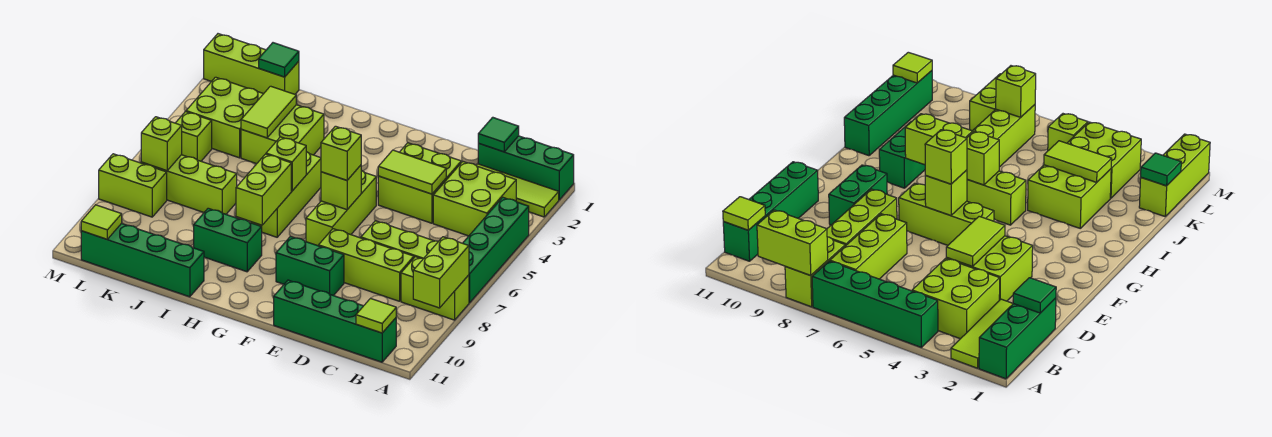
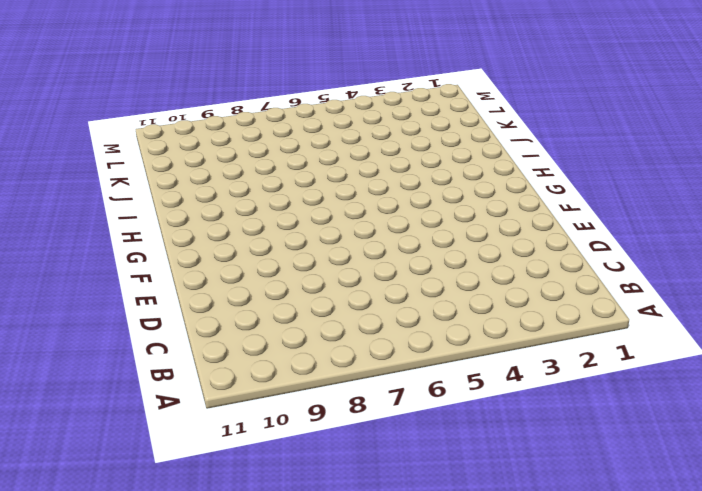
none -> green brick A1:C1 level 1
none -> lime tile A2:C2 level 1
none -> green brick A4:A7 level 1
none -> lime brick A8:B8 level 1

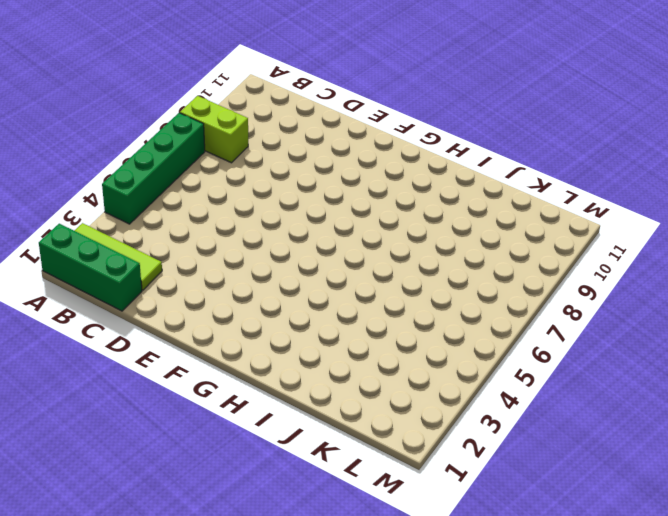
none -> lime brick B3:C4 level 1
none -> lime brick B7:D7 level 1
none -> green brick B11:E11 level 1
none -> lime brick C8:E8 level 1

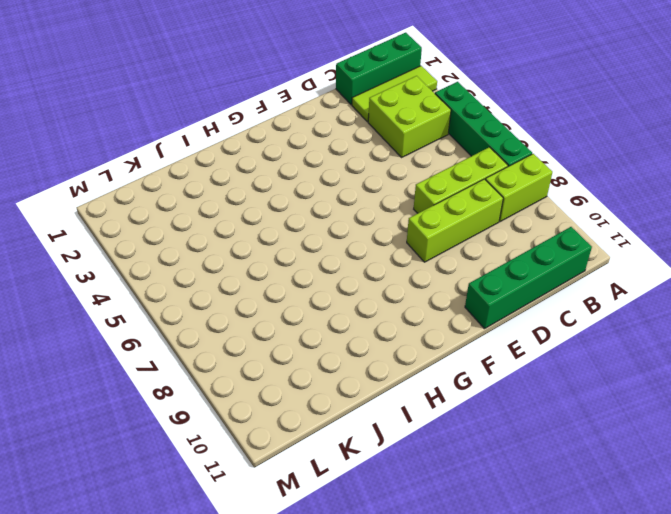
none -> lime brick D3:E4 level 1
none -> green brick E9:F9 level 1
none -> lime brick F5:F7 level 1
none -> lime brick H5:H7 level 1

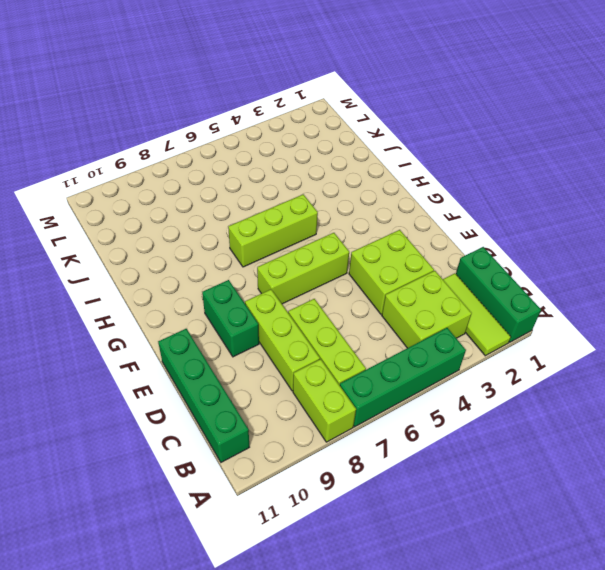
none -> green brick H9:I9 level 1
none -> lime brick I3:J4 level 1
none -> green brick I11:L11 level 1
none -> lime brick J7:L7 level 1

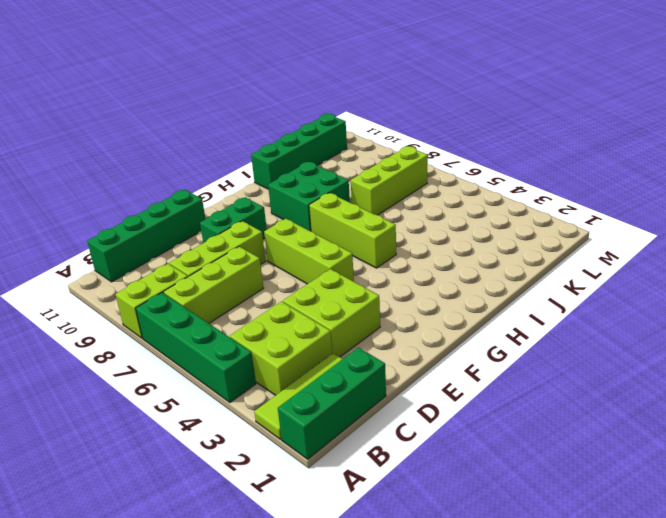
green brick H8:I9 level 1 -> green brick H9:I9 level 1
none -> lime brick I3:J4 level 1
none -> lime brick K1:M1 level 1
none -> lime brick K3:L4 level 1
none -> lime brick L5 level 1

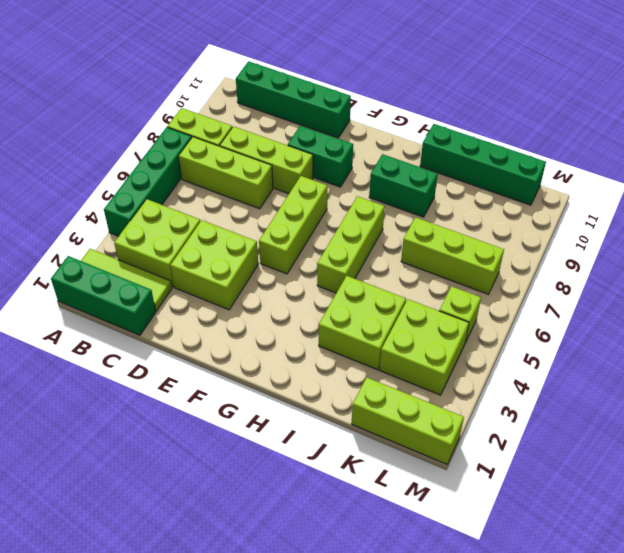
none -> lime brick L8:M8 level 1
none -> lime brick A8:A9 level 2
none -> lime tile B11 level 2
none -> green tile C1 level 2

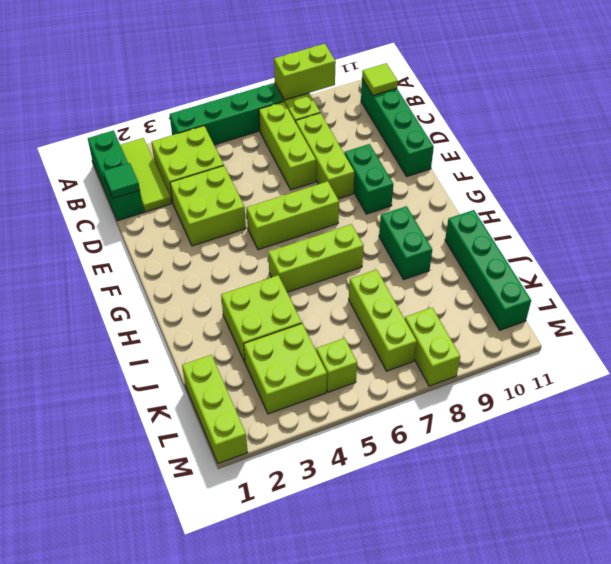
none -> lime tile D4:E4 level 2
none -> lime brick F6 level 2
none -> lime brick H6 level 2
none -> lime brick H7:H8 level 2

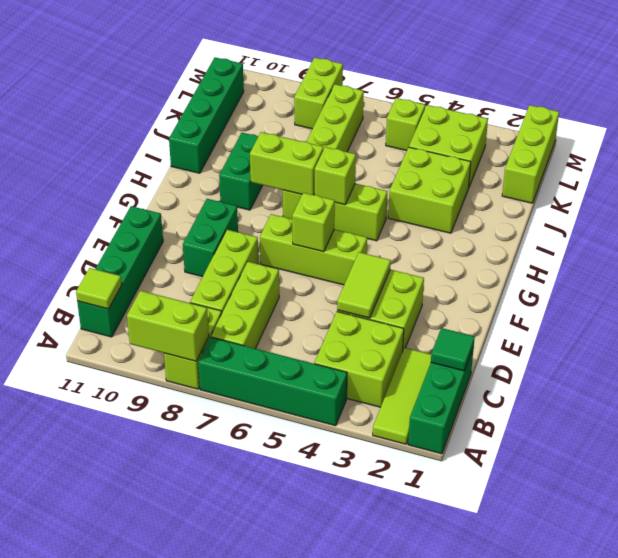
none -> lime tile J3:J4 level 2
none -> green tile K1 level 2
none -> lime brick L7 level 2
none -> lime tile L11 level 2

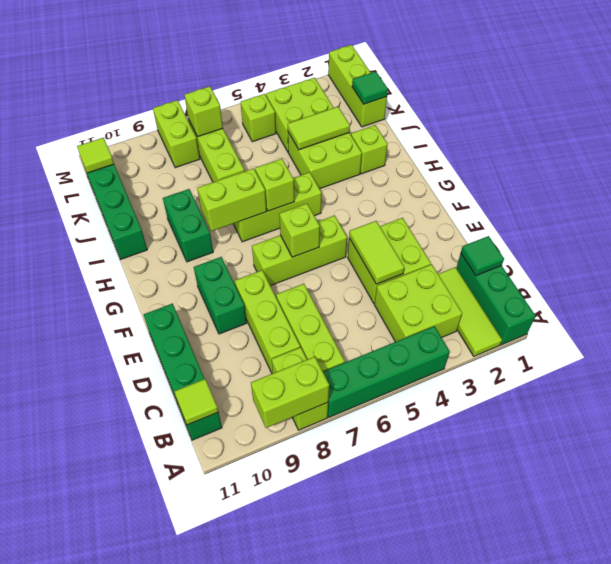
lime brick I2 level 1 -> lime brick F6 level 3

